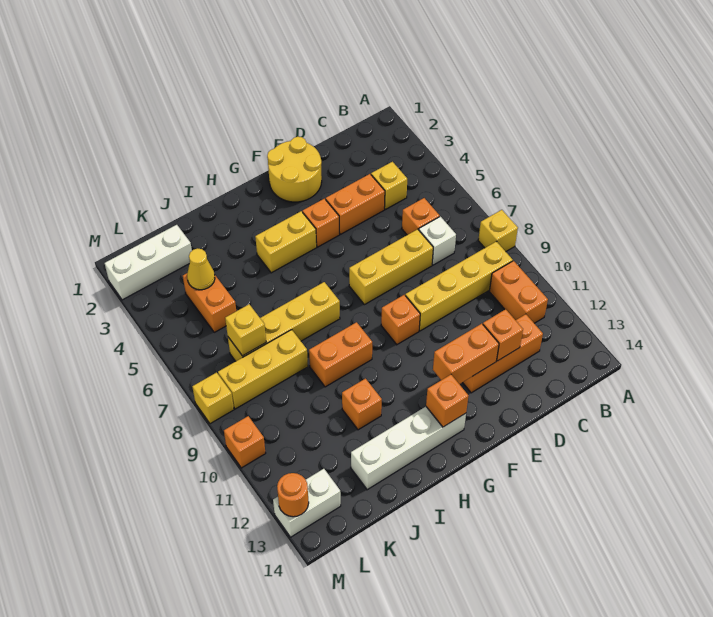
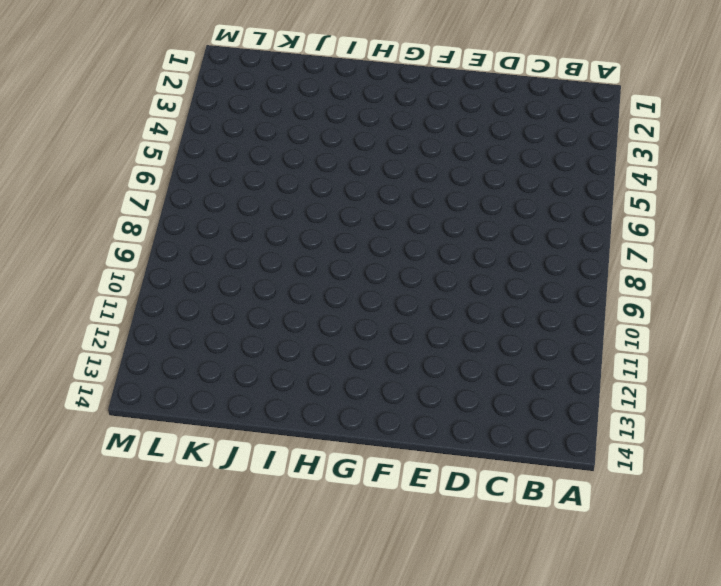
none -> yellow brick A8 level 1
none -> yellow brick B9:E9 level 1
none -> orange brick B10:B11 level 1

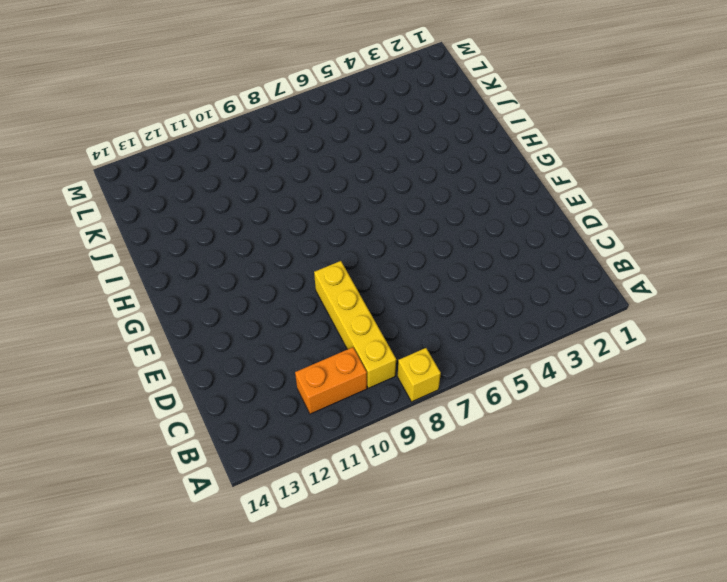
none -> yellow brick C4 level 1
none -> orange brick C6 level 1
none -> white brick C7 level 1

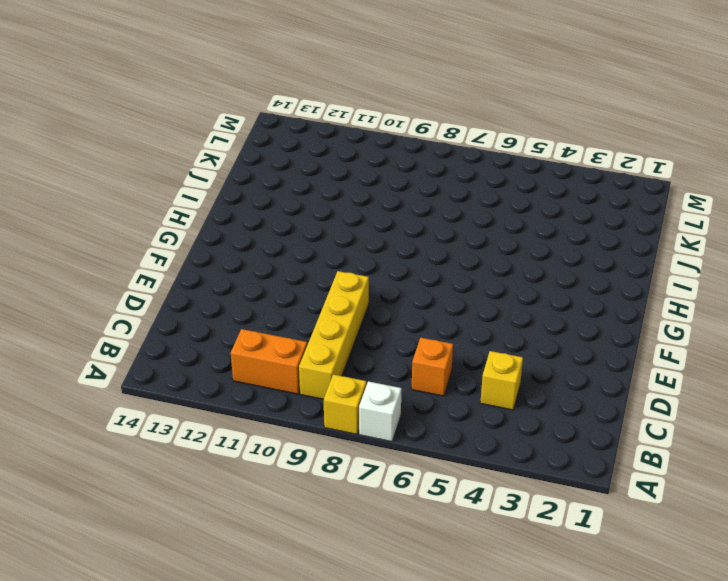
white brick A7 level 1 -> white brick C7 level 1
none -> orange brick C12:E12 level 1
none -> orange brick D4:E4 level 1
none -> yellow brick D7:F7 level 1

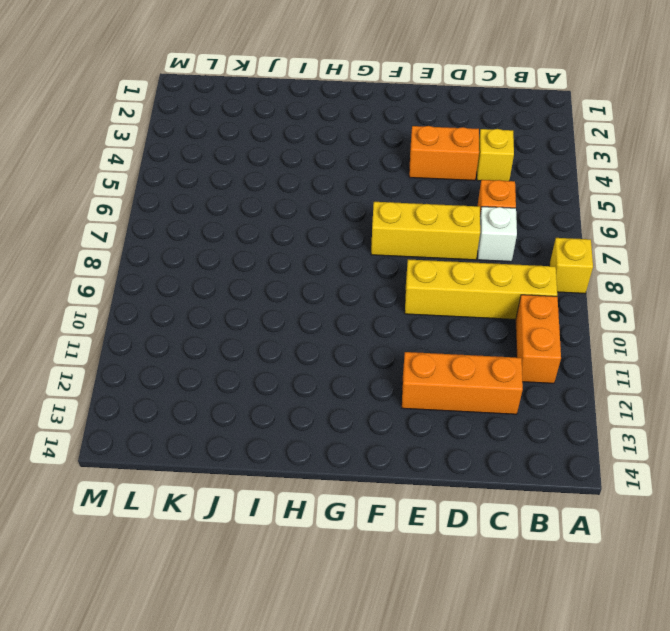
none -> yellow round brick E1:F2 level 1
none -> orange brick F4 level 1
none -> orange brick F9 level 1

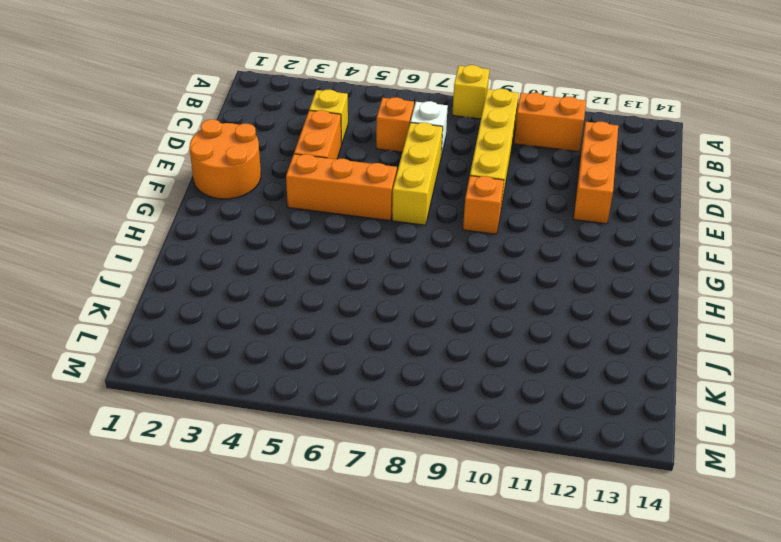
orange round brick E1:F2 level 1 -> yellow round brick E1:F2 level 1
orange brick F4:F6 level 1 -> orange brick F4 level 1
none -> yellow brick G4:H4 level 1
none -> white brick G13:J13 level 1
none -> yellow brick H7:K7 level 1

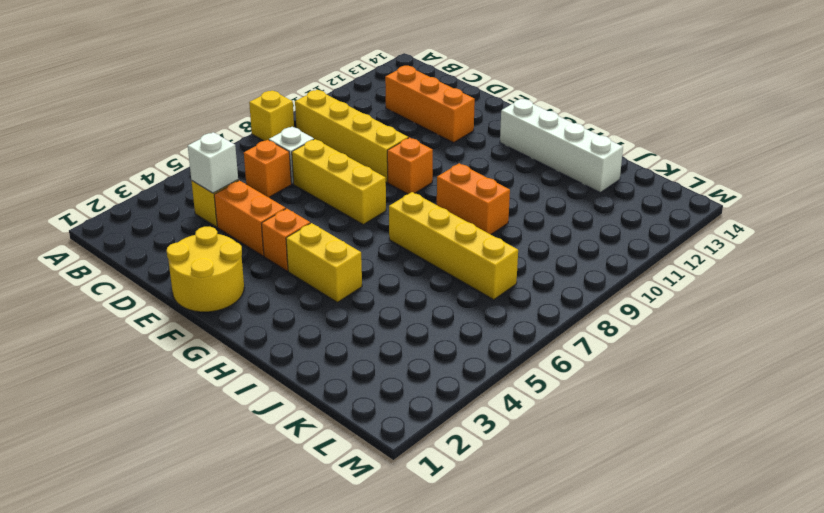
white brick C4 level 2 -> none
none -> orange brick B10:B11 level 1
none -> orange brick I11 level 1
none -> yellow brick J8:L8 level 1

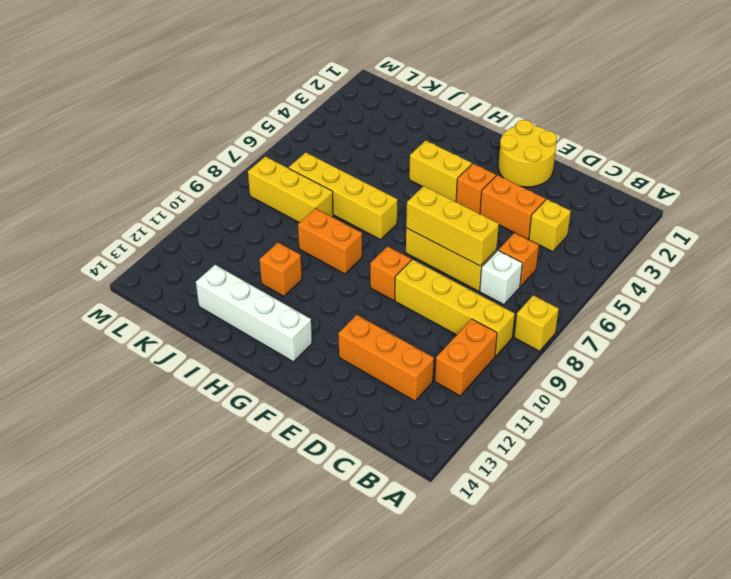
yellow brick D7:F7 level 2 -> none
none -> white brick K2:M2 level 1
none -> orange brick K4:K5 level 1
none -> white brick L13:M13 level 1

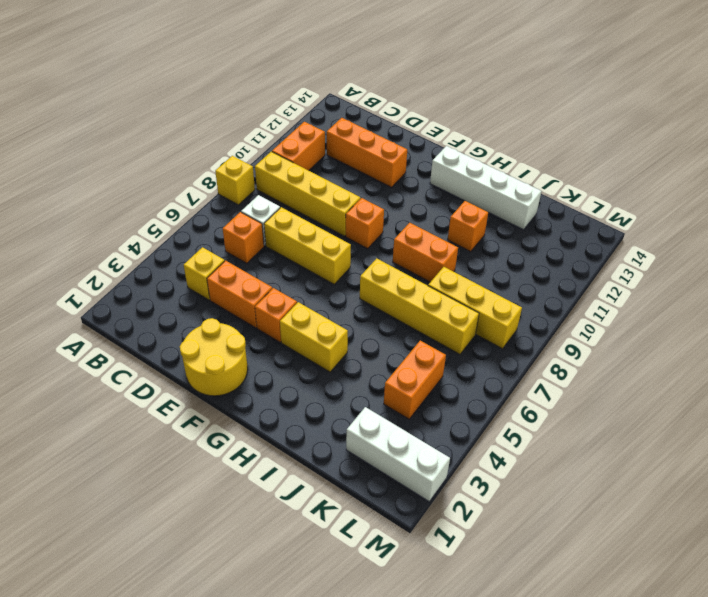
none -> white brick L13:M13 level 1
none -> yellow brick M8 level 1
none -> orange brick M10 level 1

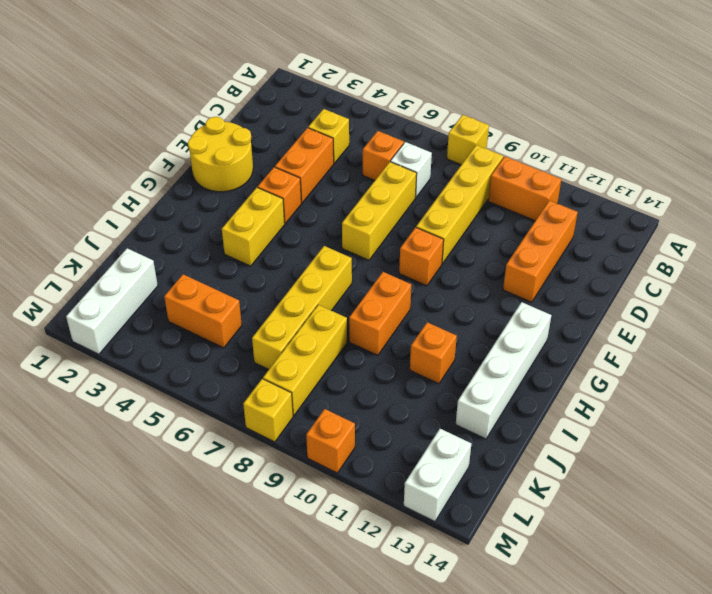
none -> orange brick D12 level 2
none -> orange brick E12:F12 level 2
none -> orange brick G13 level 2

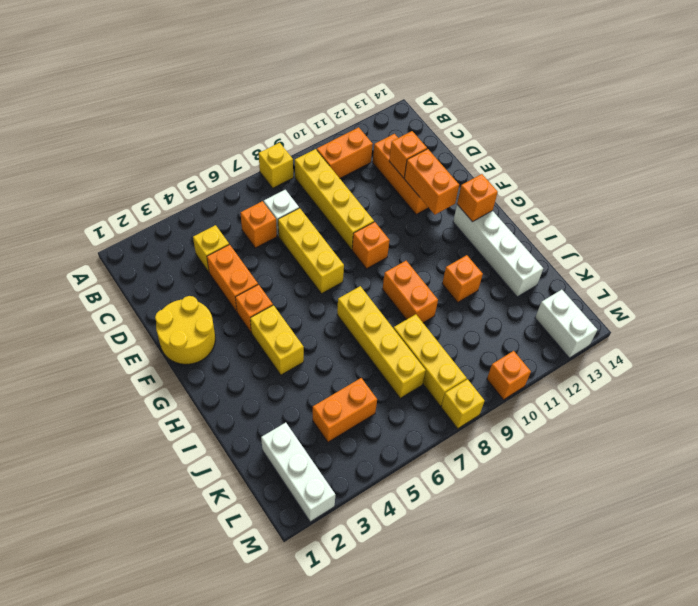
none -> yellow cone K4 level 2
none -> yellow brick K7 level 2
none -> orange round brick M13 level 2

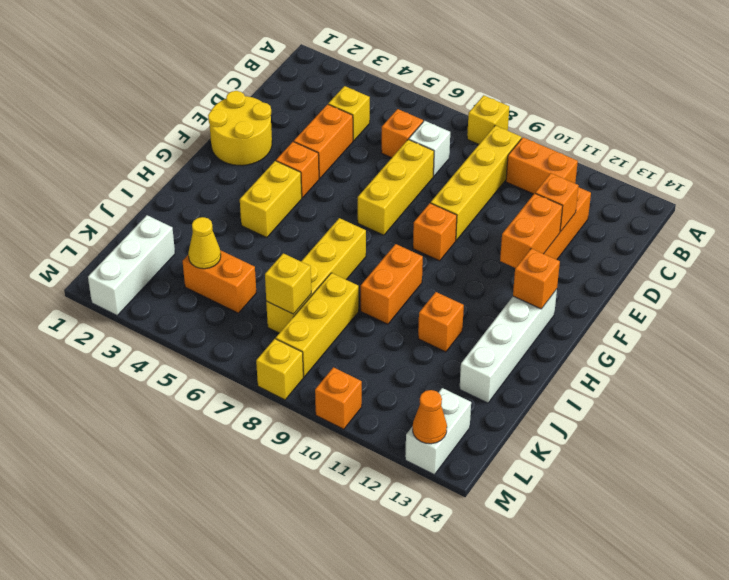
orange cone M13 level 2 -> orange round brick M13 level 2

